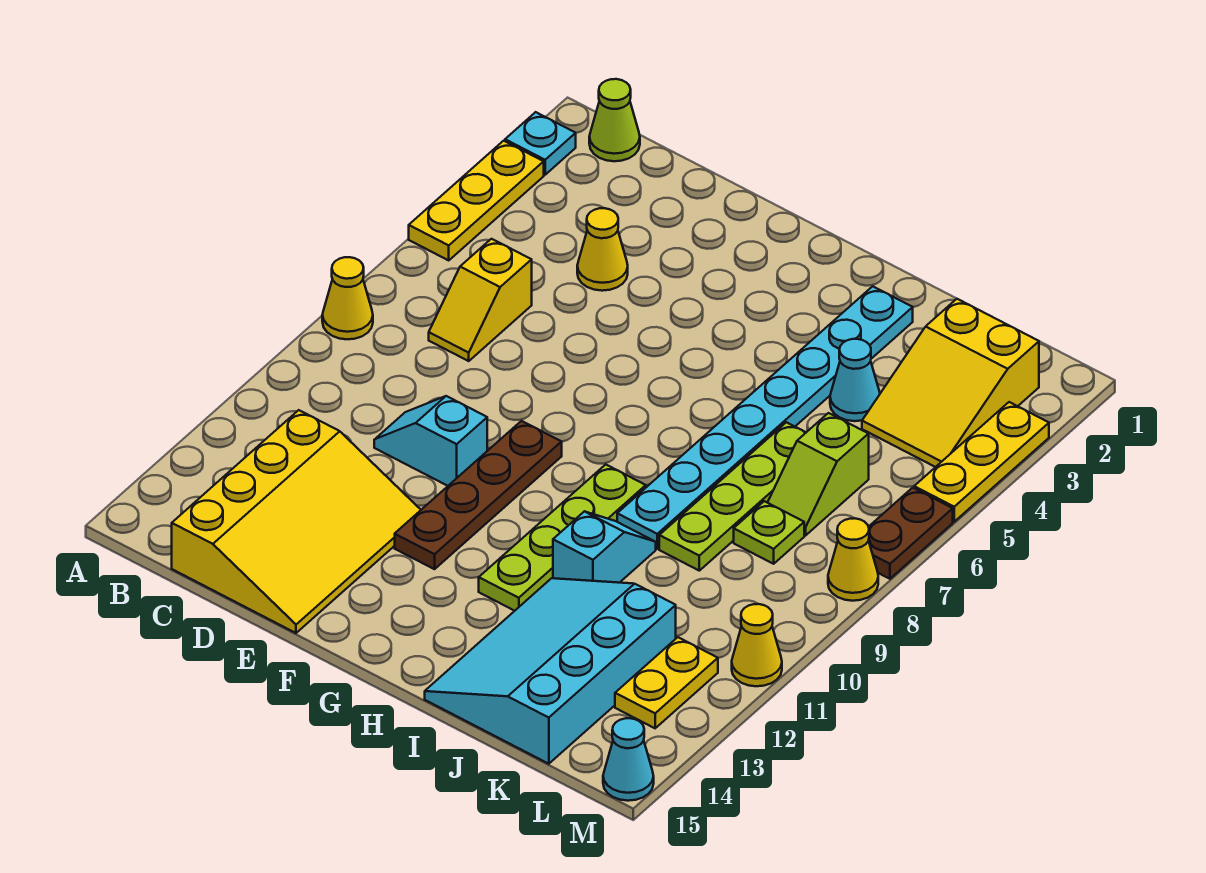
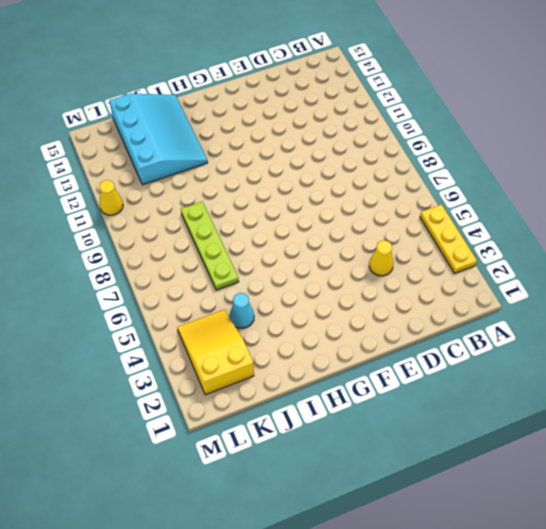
none -> cyan plate A2 level 1
none -> yellow cone A8 level 1
none -> lime cone B1 level 1

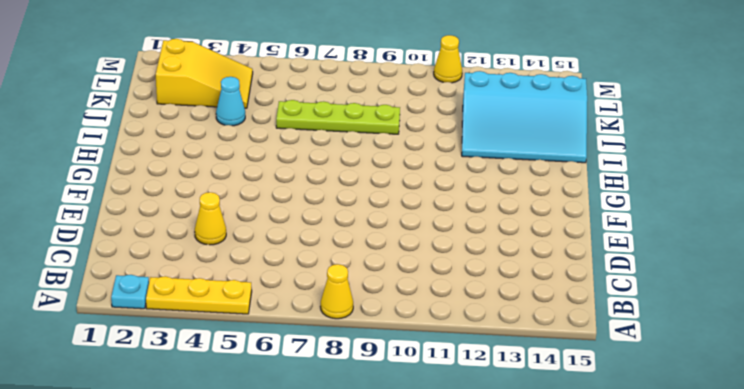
none -> lime cone B1 level 1
none -> yellow slope C6:C7 level 1 top 6
none -> yellow slope C12:E15 level 1 top C

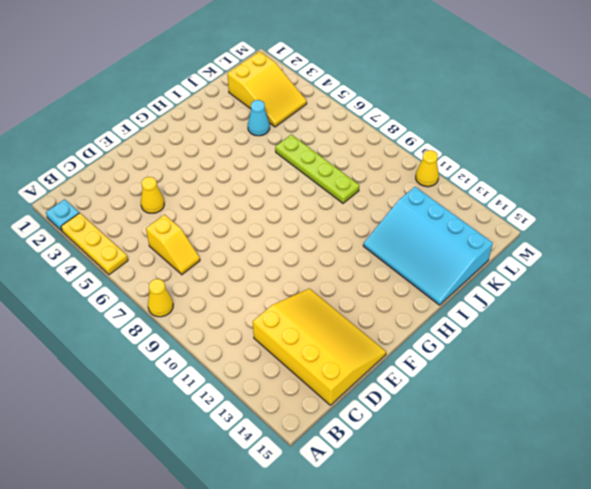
none -> lime cone B1 level 1
none -> cyan slope D10:E10 level 1 top E
none -> brown plate F9:F12 level 1

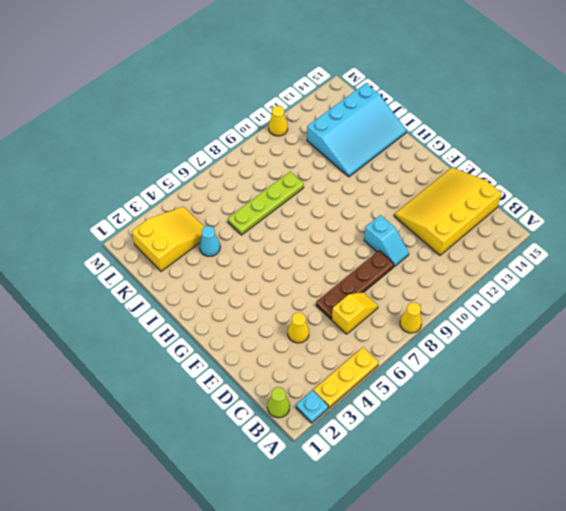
brown plate D6:D9 level 1 -> brown plate F9:F12 level 1
none -> lime plate H9:H12 level 1
none -> cyan plate I2:I9 level 1
none -> cyan slope I10:I11 level 1 top 11

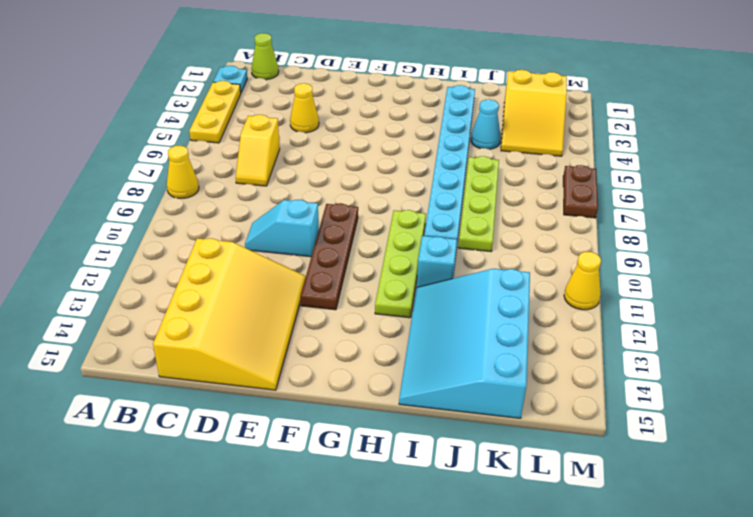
none -> lime slope K6:K7 level 1 top 6
none -> lime plate K8 level 1
none -> yellow plate L12:L13 level 1

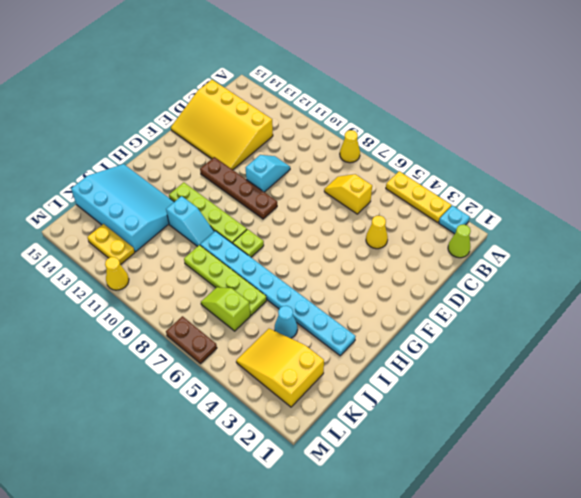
lime plate H8 level 1 -> lime plate K8 level 1
none -> yellow plate M3:M5 level 1
none -> yellow cone M8 level 1
none -> cyan cone M15 level 1

